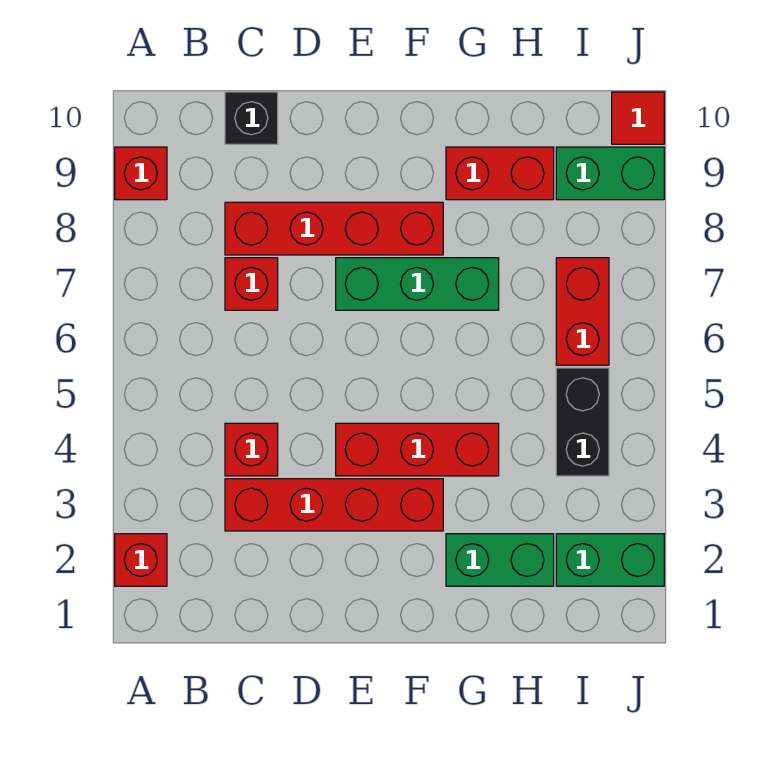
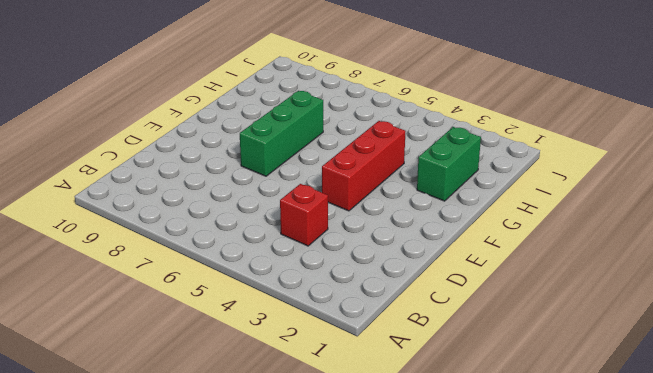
none -> red brick A2 level 1
none -> red brick A9 level 1
none -> red brick C3:F3 level 1

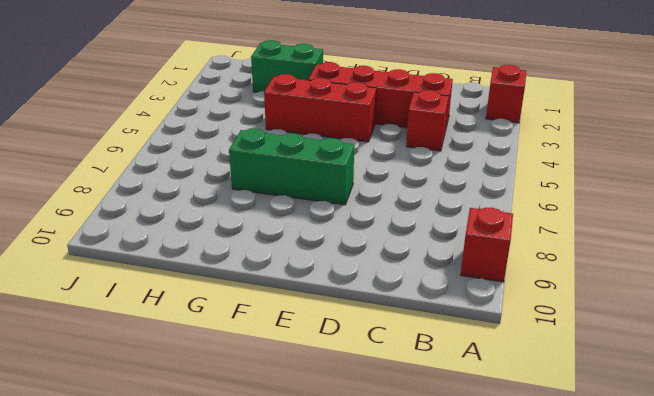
none -> red brick C7 level 1
none -> red brick C8:F8 level 1
none -> black brick C10 level 1

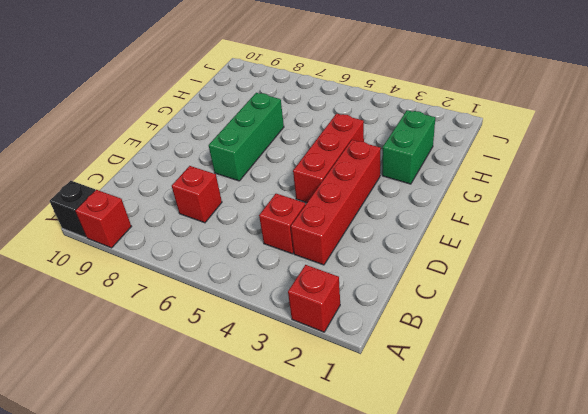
black brick A10 level 1 -> black brick C10 level 1
none -> red brick C8:F8 level 1
none -> red brick G9:H9 level 1
none -> green brick I2:J2 level 1

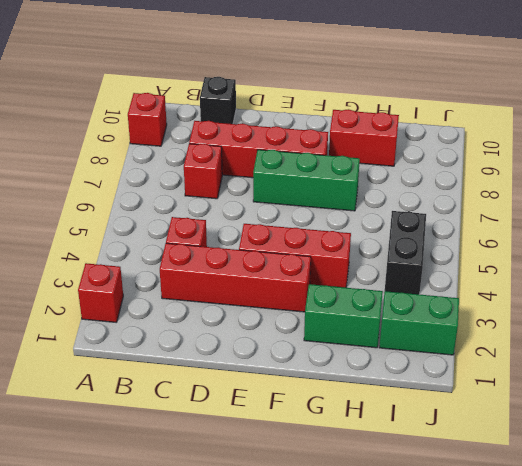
none -> red brick I6:I7 level 1
none -> green brick I9:J9 level 1
none -> red tile J10 level 1

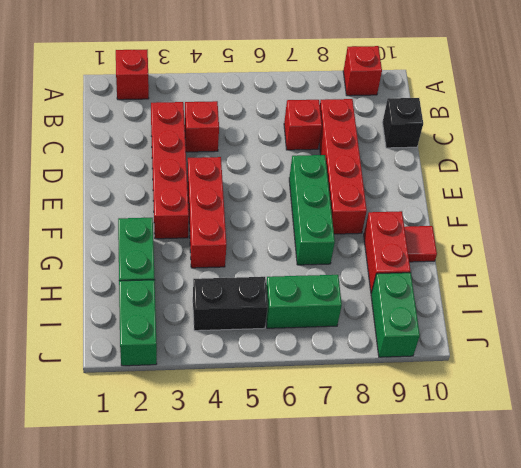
red tile G10 level 1 -> red tile J10 level 1
green brick I6:I7 level 1 -> red brick I6:I7 level 1

